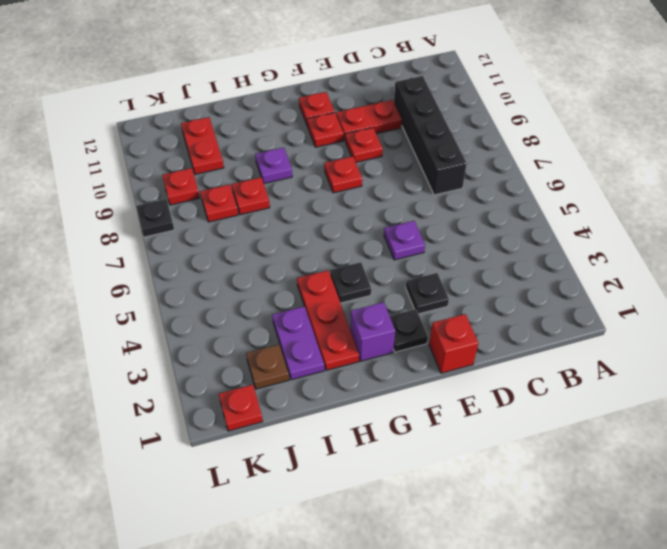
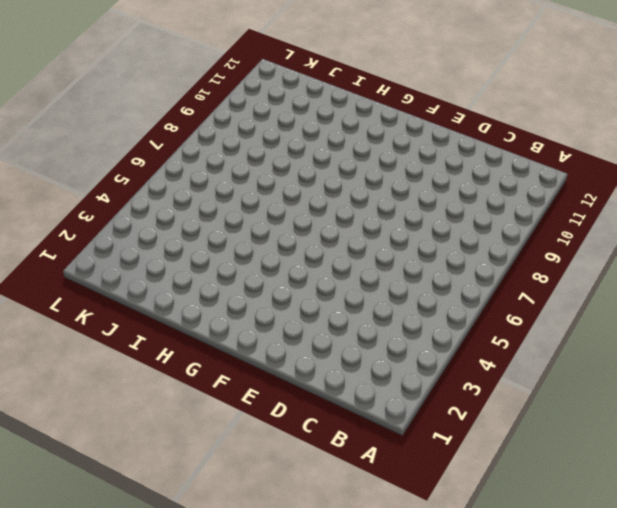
none -> black brick C7:C10 level 1
none -> red plate D10:E10 level 1
none -> red brick E1 level 1

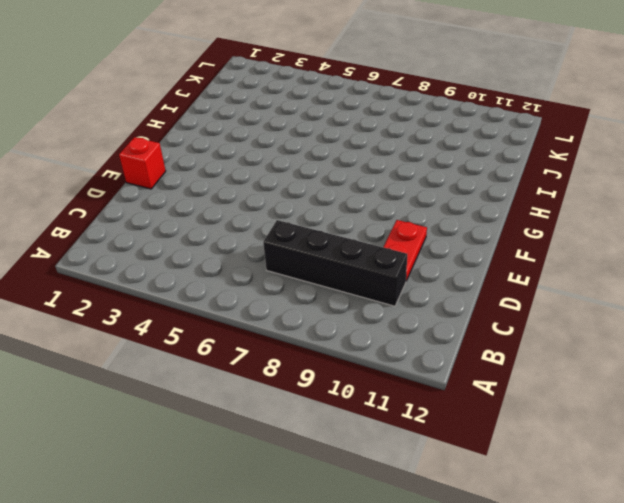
none -> black plate E3 level 1
none -> purple plate E5 level 1
none -> red plate E9 level 1

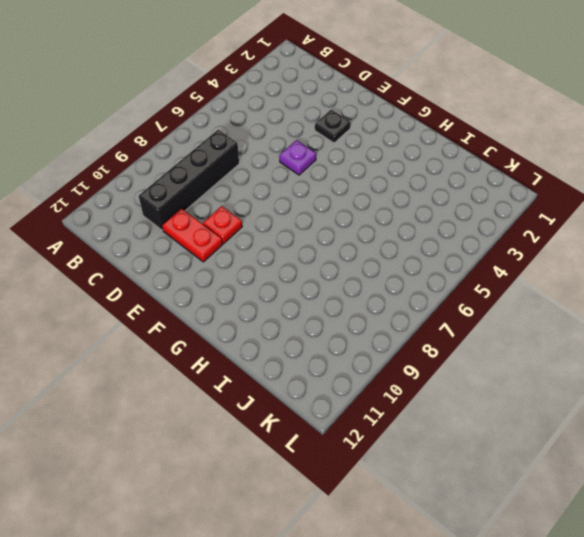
none -> red brick E1 level 1
none -> black plate F2 level 1
none -> red plate F8 level 1

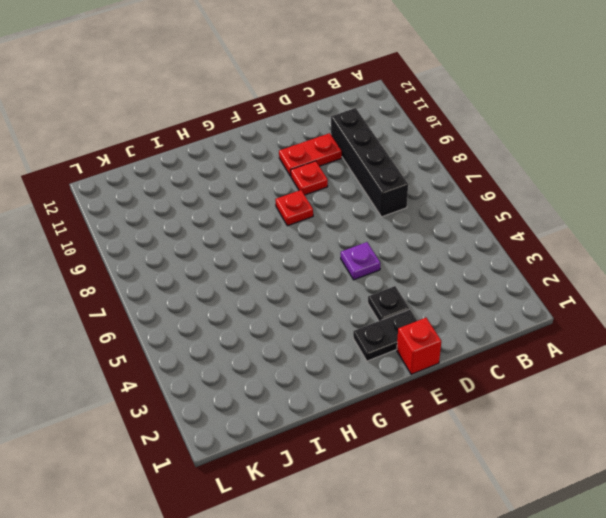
black plate E2:F2 level 1 -> black plate F2 level 1
none -> red plate F10 level 1
none -> red plate F11 level 1
none -> purple brick G2 level 1

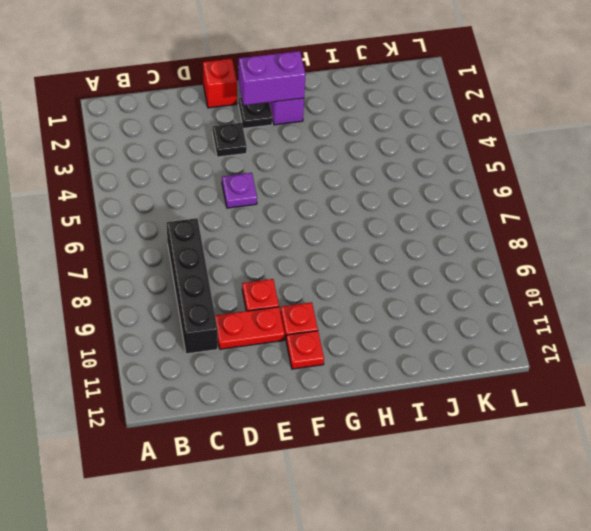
purple brick F2:G2 level 2 -> none
none -> red plate F8 level 1
none -> black plate G4 level 1
none -> red plate H2:H4 level 1

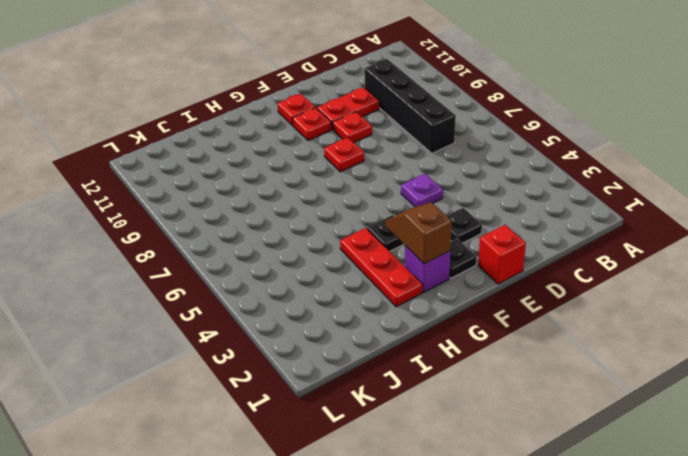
brown slope G2:G3 level 2 top 2 -> none
none -> purple plate H9 level 1
none -> purple plate I2:I3 level 1
none -> red plate I8 level 1

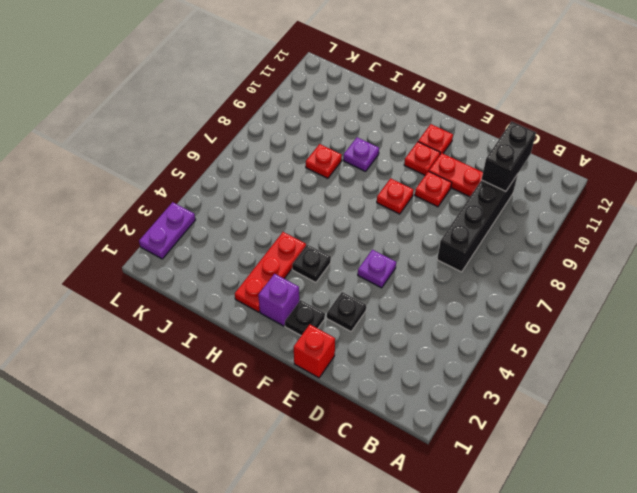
black brick C10:C11 level 2 -> none
purple plate L2:L3 level 1 -> purple plate I2:I3 level 1
none -> brown plate J2 level 1
none -> red plate J8 level 1
none -> red plate J10:J11 level 1

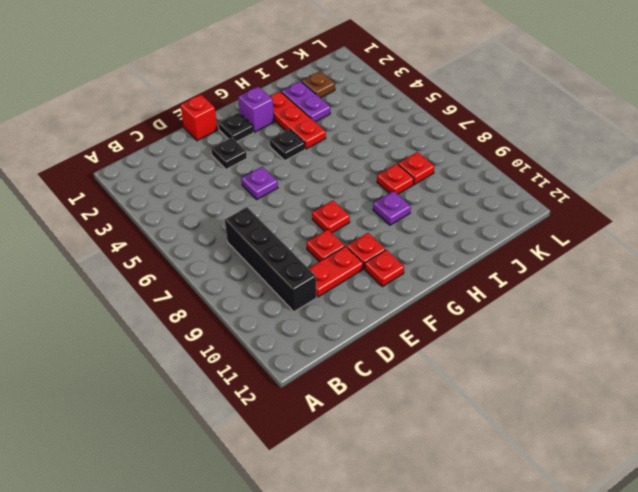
none -> red plate J10:J11 level 1
none -> red plate K1 level 1
none -> red plate K9 level 1

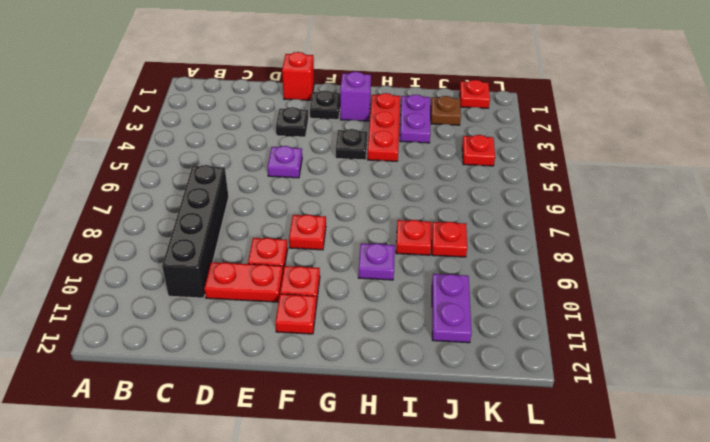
purple plate J10:J11 level 1 -> red plate J10:J11 level 1
red plate K4 level 1 -> red plate K9 level 1
none -> black plate L8 level 1

